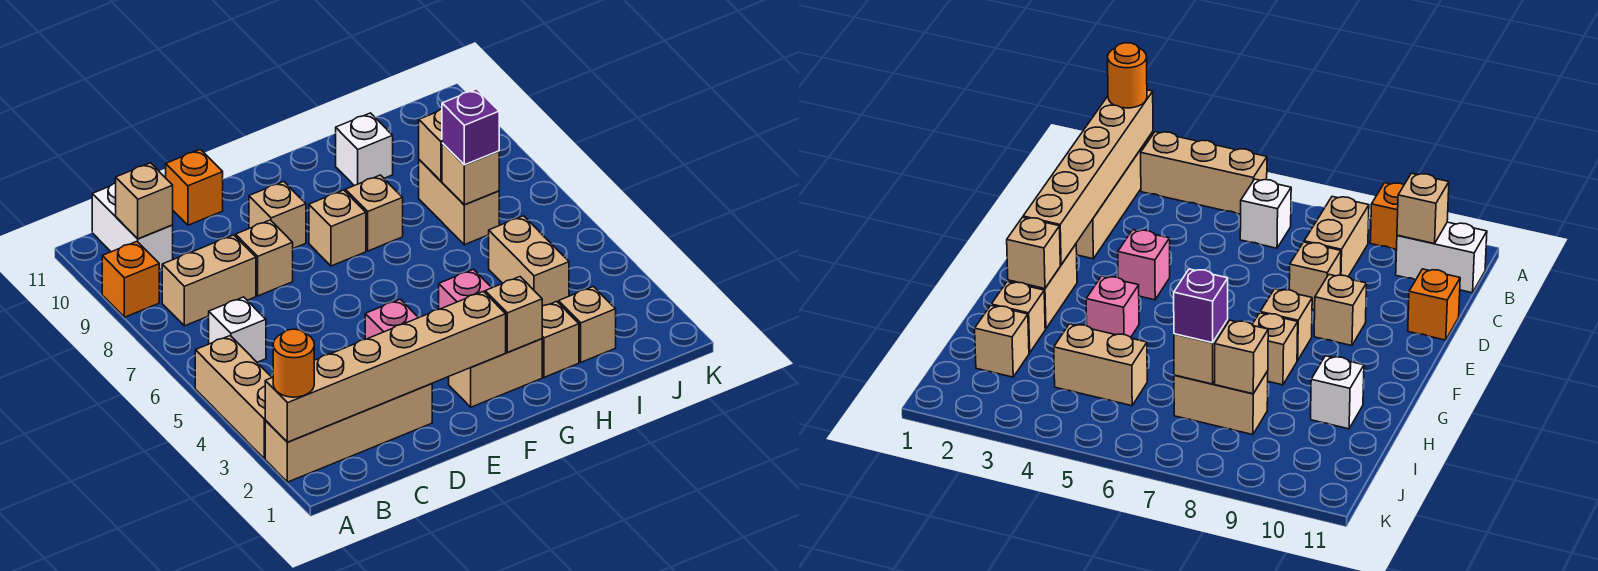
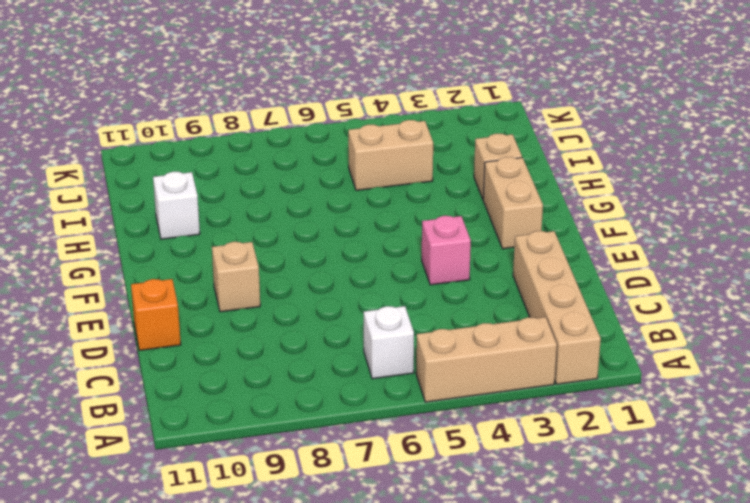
none -> orange brick A9 level 1
none -> tan brick B8:C8 level 1
none -> white brick B10:B11 level 1

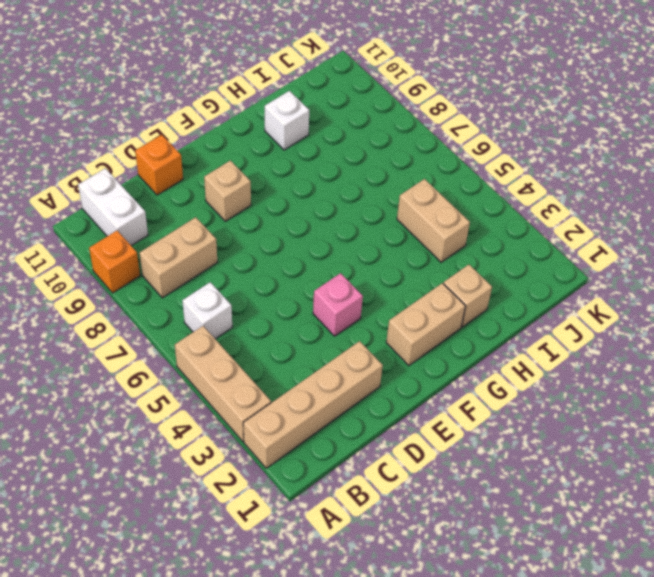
none -> tan brick D8 level 1
none -> tan brick F8 level 1
none -> pink brick G4 level 1

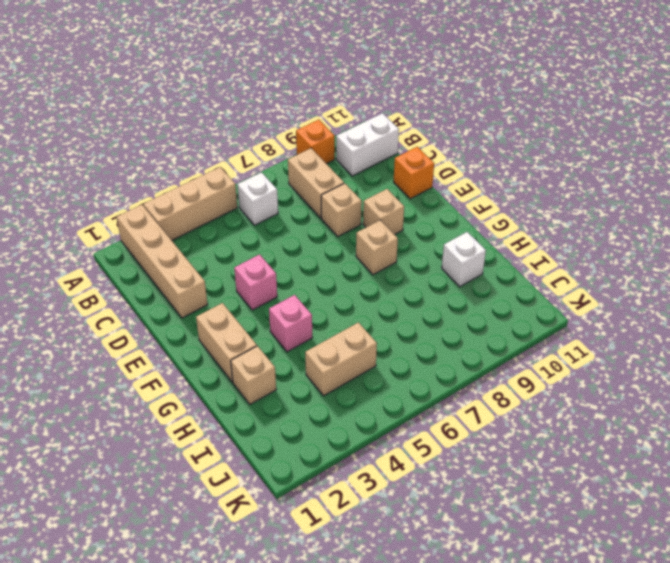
none -> tan brick G8 level 1
none -> tan brick I2 level 1
none -> tan brick I7:I8 level 1

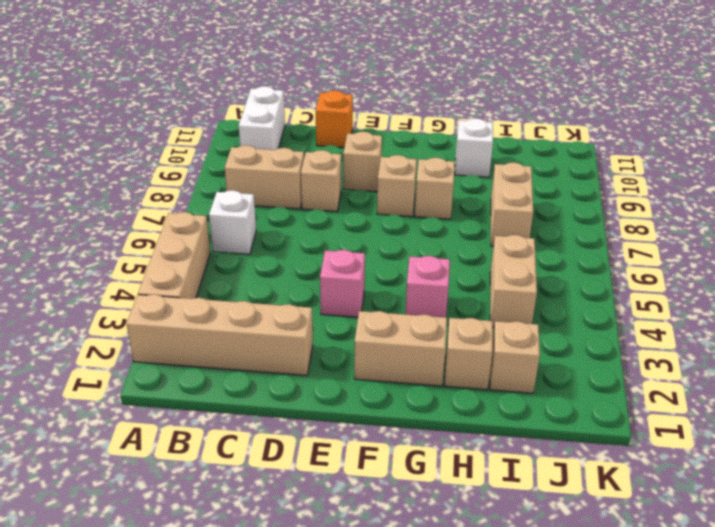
none -> orange brick A9 level 1
none -> tan brick A2:F2 level 2
none -> tan brick B10 level 2

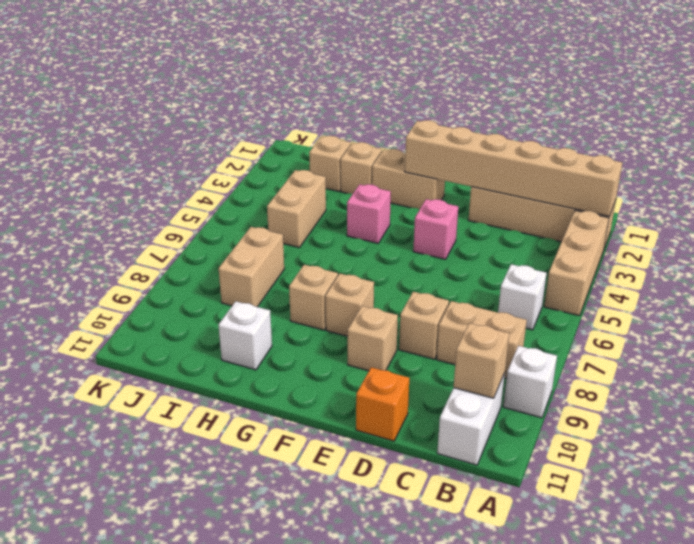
white brick A9 level 1 -> orange brick A9 level 1
none -> tan brick G2 level 2
none -> tan brick I7 level 2
none -> tan brick I8 level 2

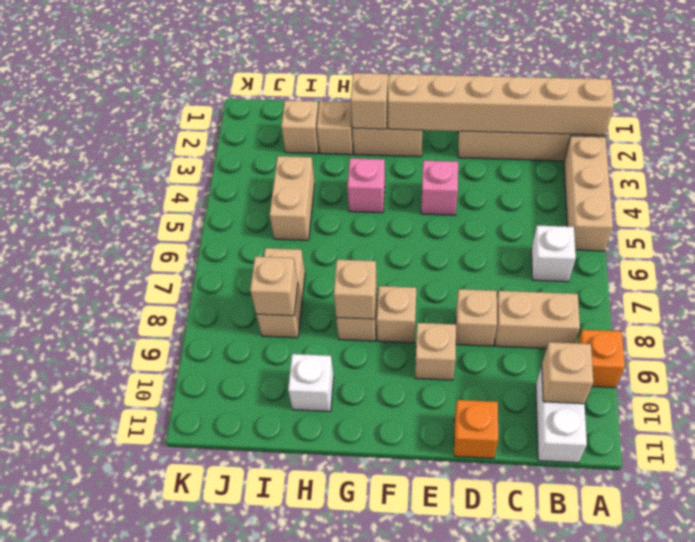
tan brick G8 level 2 -> tan brick I7 level 2
none -> orange round brick A2 level 3
none -> purple brick I7 level 3

